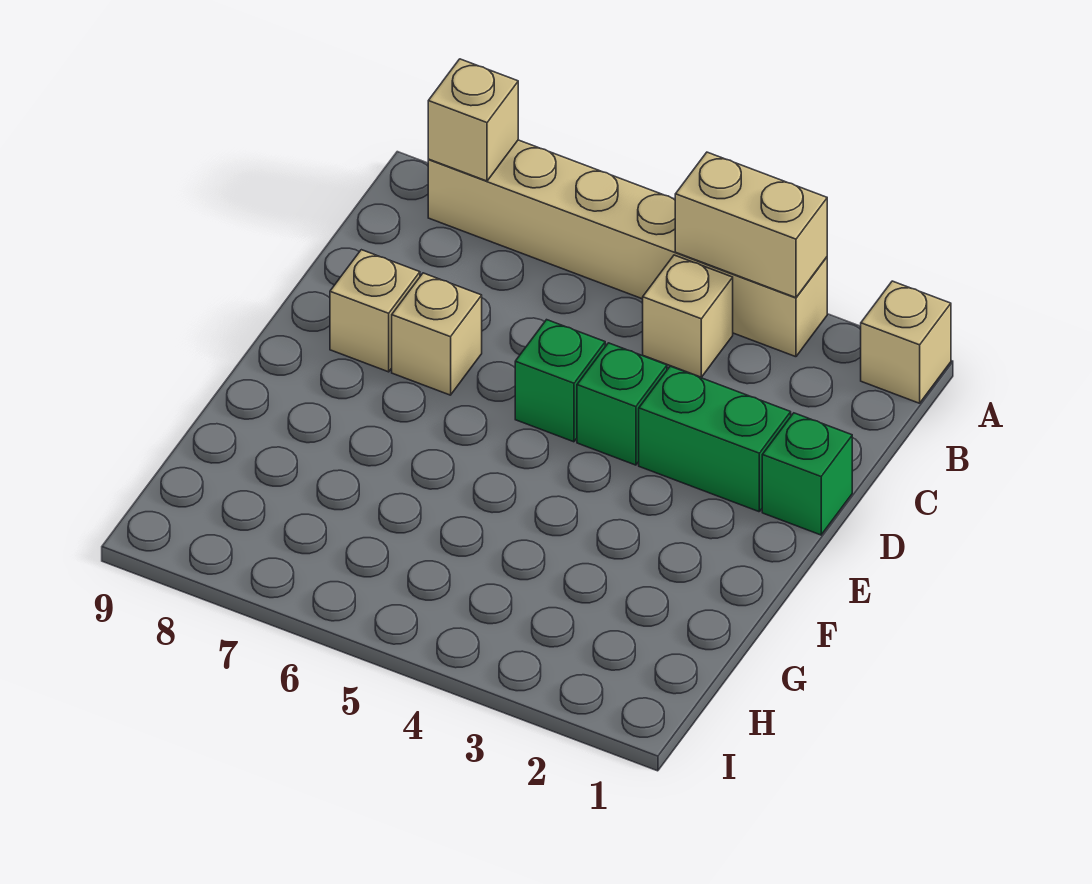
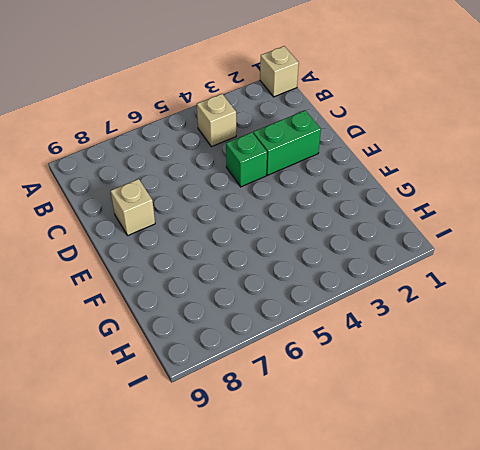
none -> tan brick A3:A8 level 1
none -> green brick D1 level 1

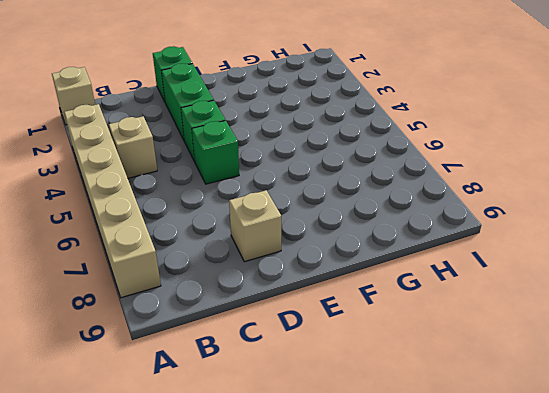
none -> tan brick D7 level 1
none -> tan brick A3:A4 level 2

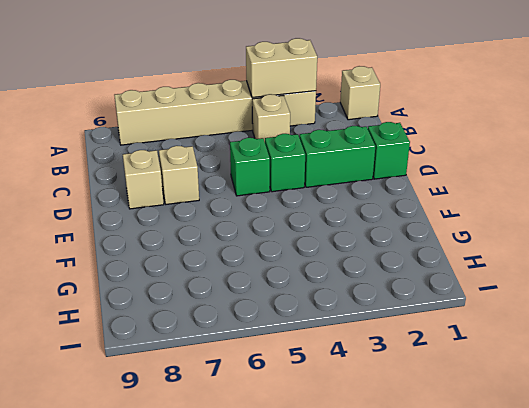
none -> tan brick A8 level 2

